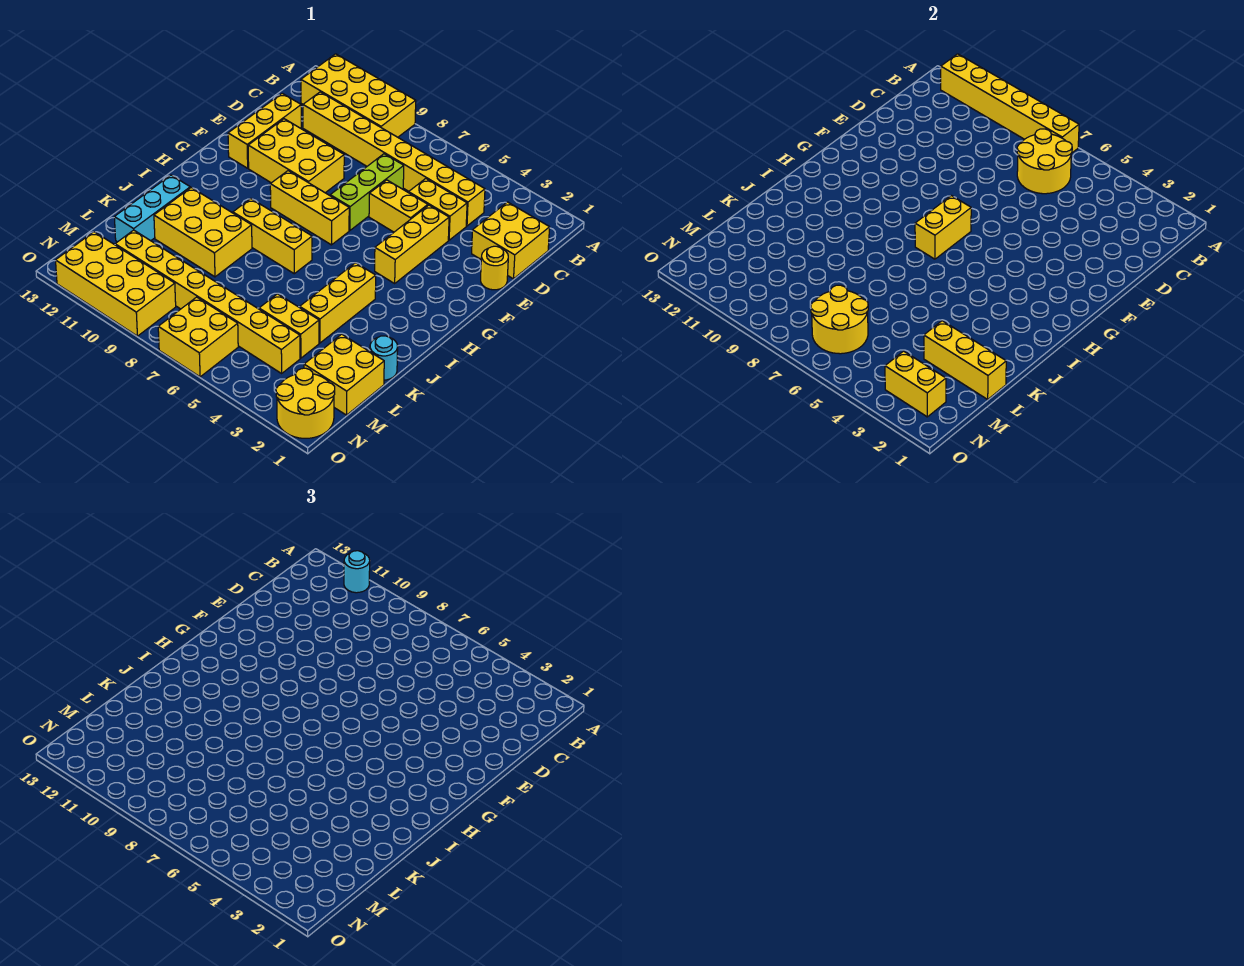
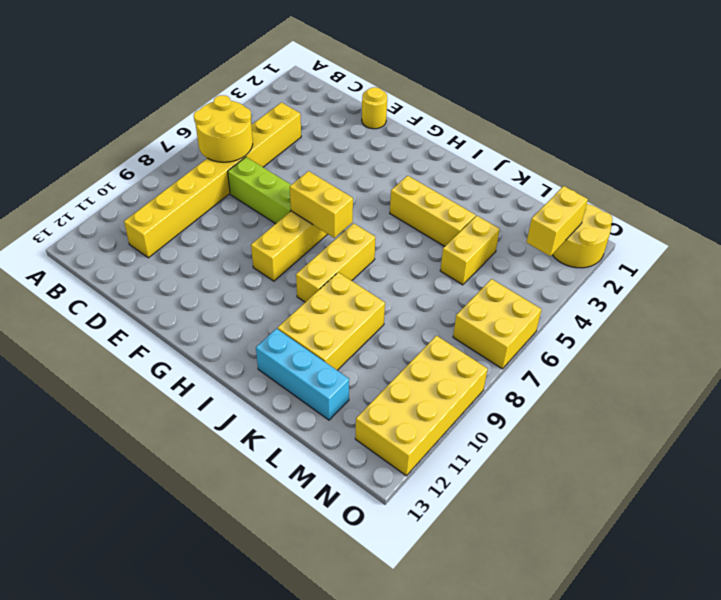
none -> yellow brick A9:B12 level 1
none -> yellow brick C1:D2 level 1
none -> yellow brick D4:D5 level 1

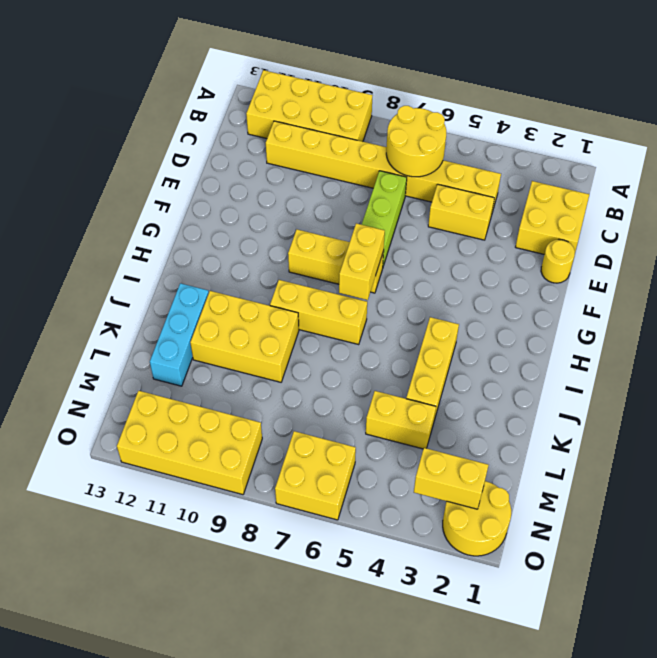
none -> yellow brick D12:F12 level 1
none -> yellow brick E4:G4 level 1
none -> yellow brick E5:E6 level 1

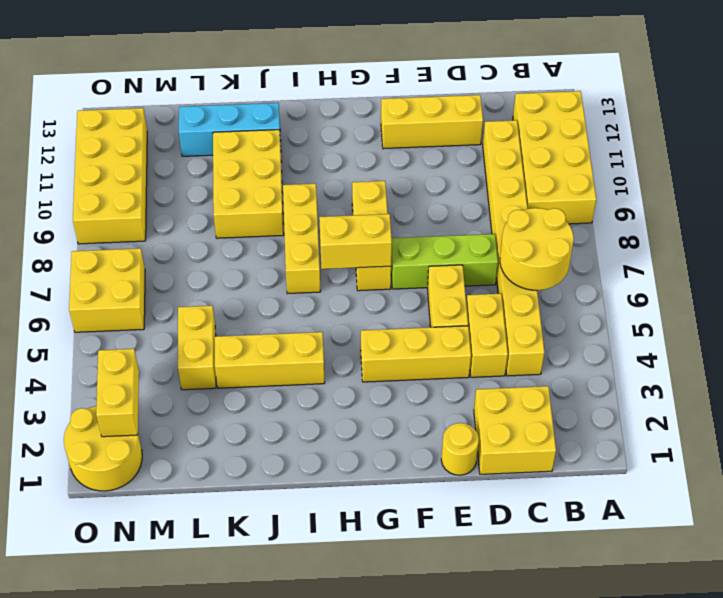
none -> yellow brick E9:F11 level 1
none -> cyan round brick K1 level 1
none -> yellow brick L1:M2 level 1

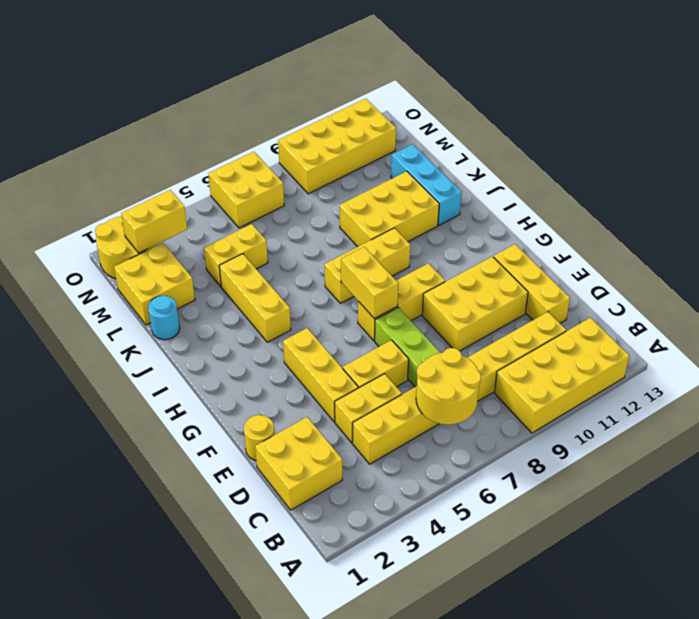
none -> yellow brick M4:M11 level 1
none -> yellow brick A7:A12 level 2
none -> yellow brick L1:L3 level 2

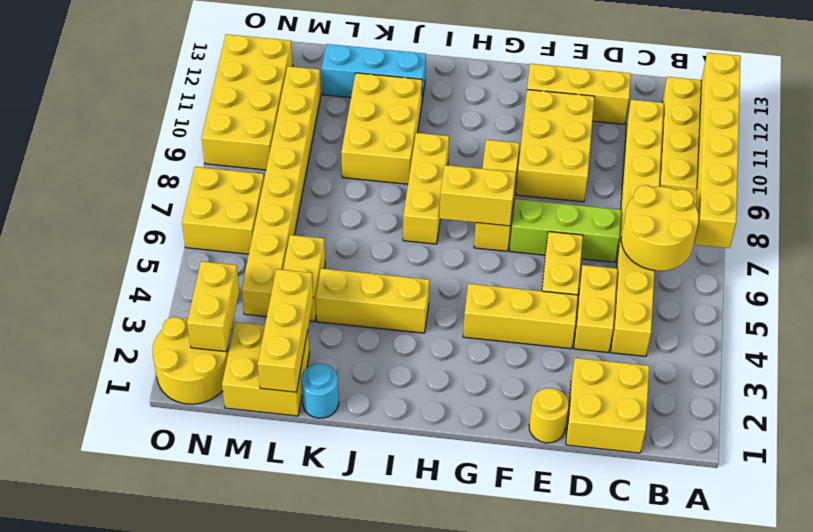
none -> yellow round brick M6:N7 level 2
none -> cyan round brick A11 level 3

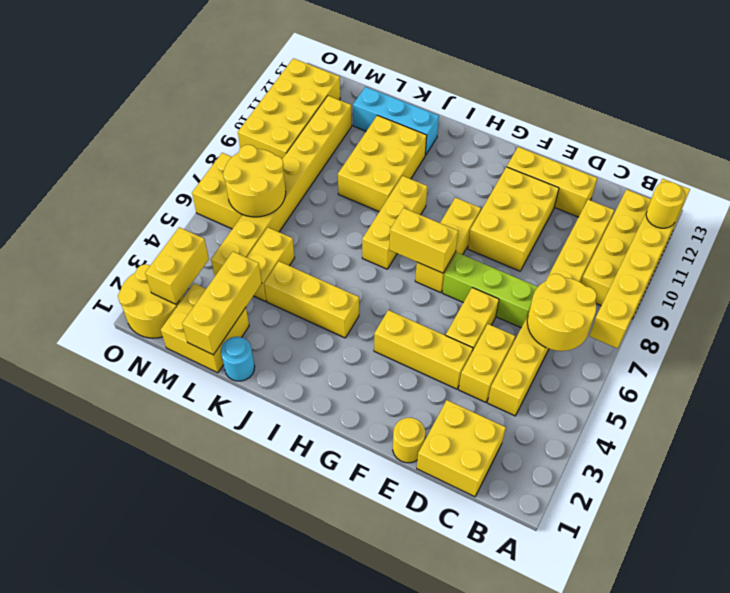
yellow round brick A11 level 3 -> cyan round brick A11 level 3

